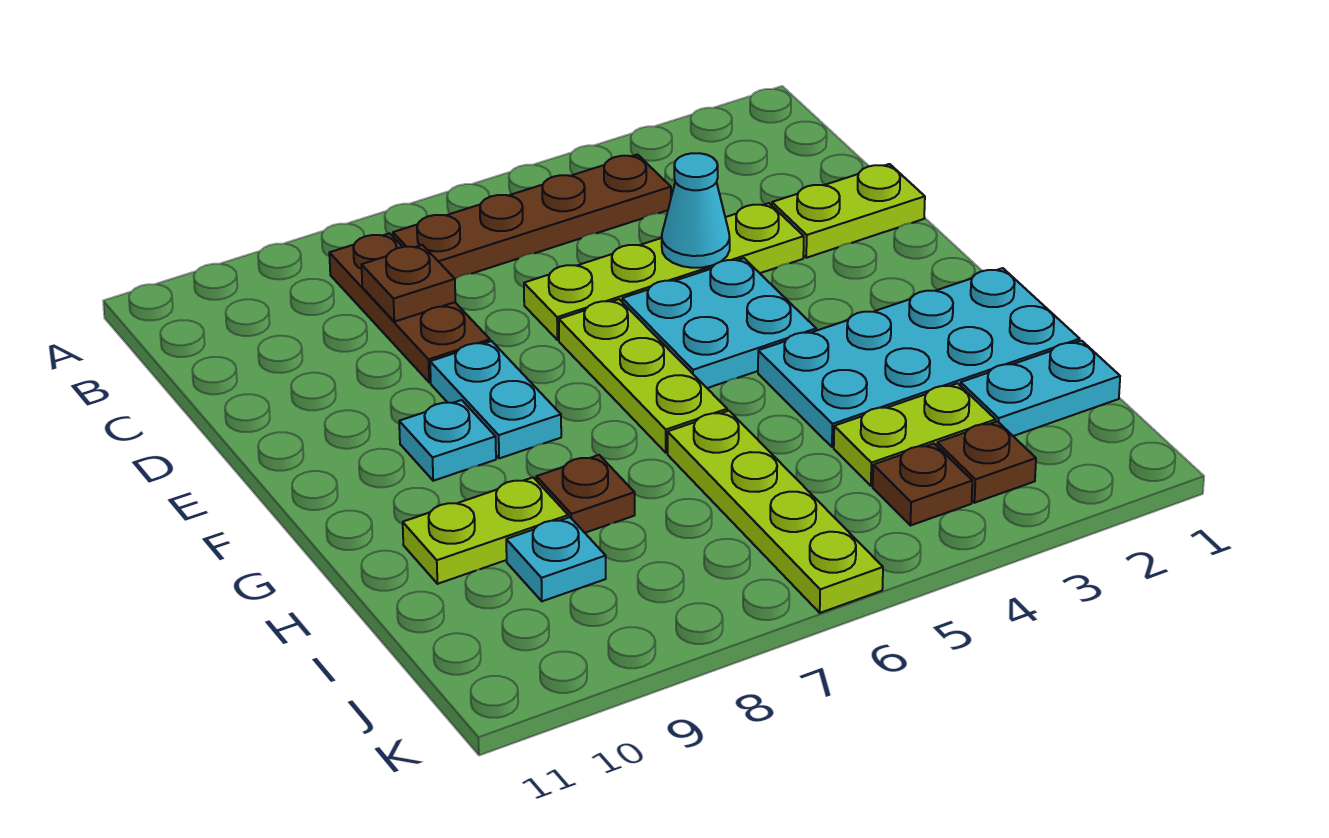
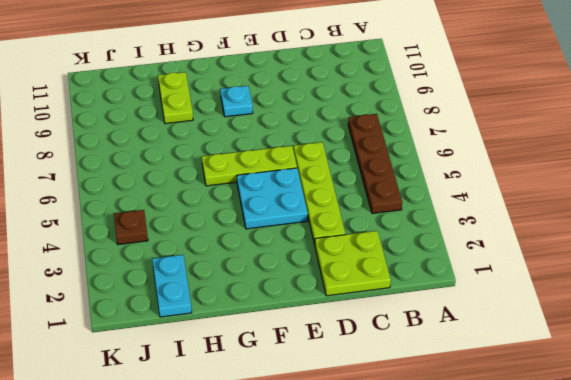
lime plate C1:D2 level 1 -> lime plate D1:D2 level 1
none -> brown plate B8:D8 level 1
none -> cyan plate E8:F8 level 1
none -> cyan plate G1:H4 level 1

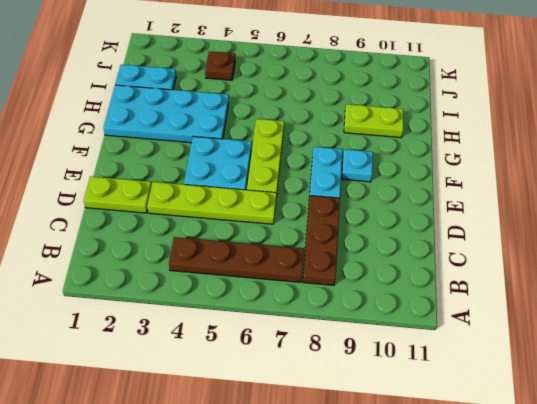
none -> lime plate H6:K6 level 1
none -> brown plate H8 level 1
none -> lime plate I3:I4 level 1

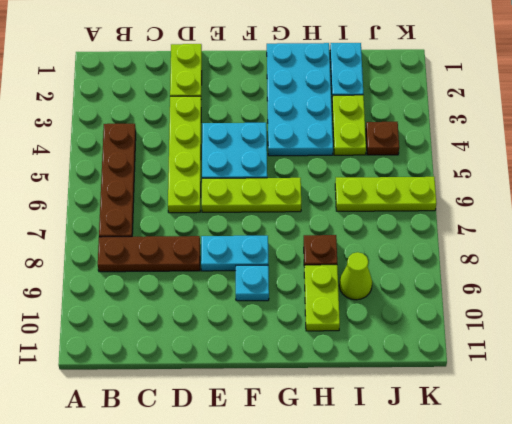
lime plate I6:K6 level 1 -> lime plate H6:K6 level 1
lime cone I9 level 1 -> cyan plate I9 level 1
none -> brown plate J3 level 1
none -> brown plate C8 level 2
none -> cyan cone D4 level 2

